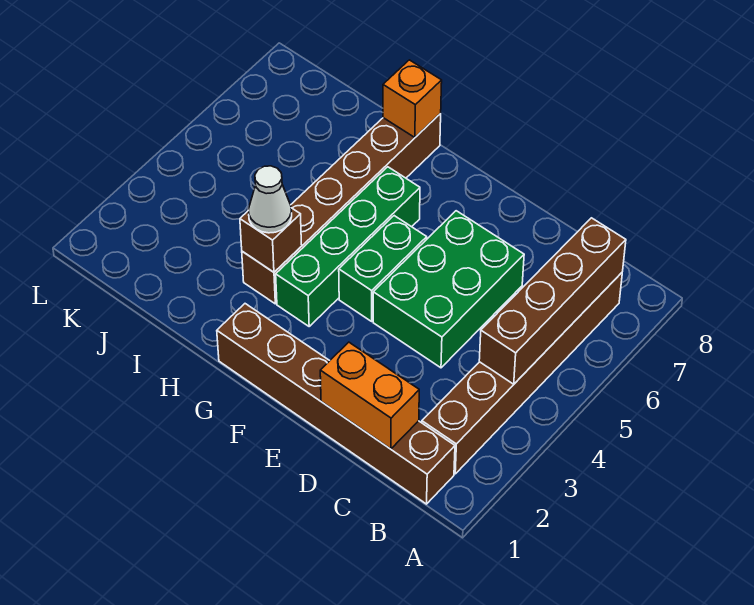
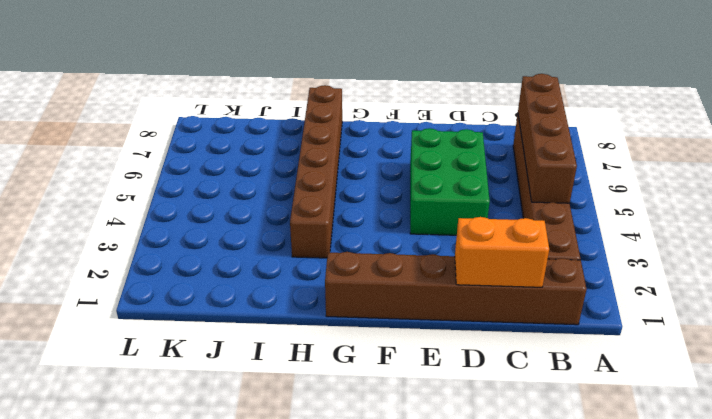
none -> green brick F4:F5 level 1
none -> green brick G3:G6 level 1

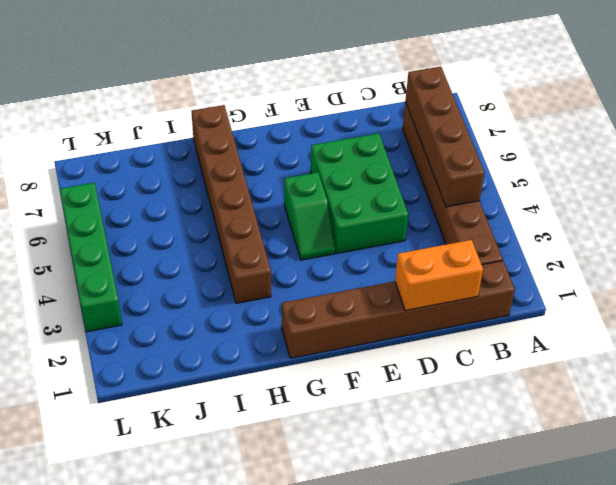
green slope F4:F5 level 1 top 5 -> green brick F4:F5 level 1
green brick L3:L6 level 1 -> green brick G3:G6 level 1
none -> brown brick H3 level 2
none -> orange brick H8 level 2

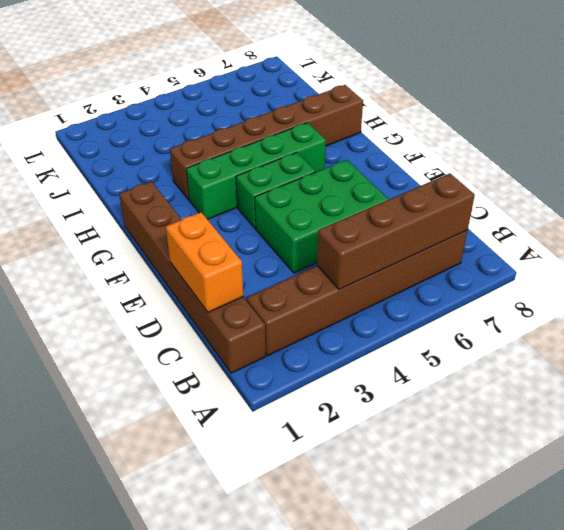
none -> brown brick H3 level 2
none -> orange brick H8 level 2

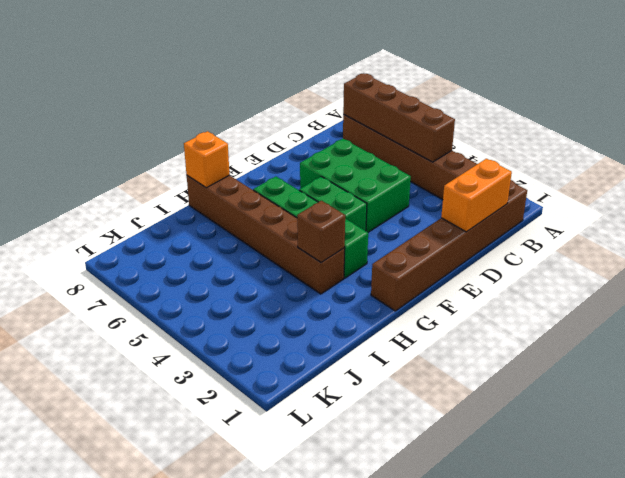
none -> white cone H3 level 3

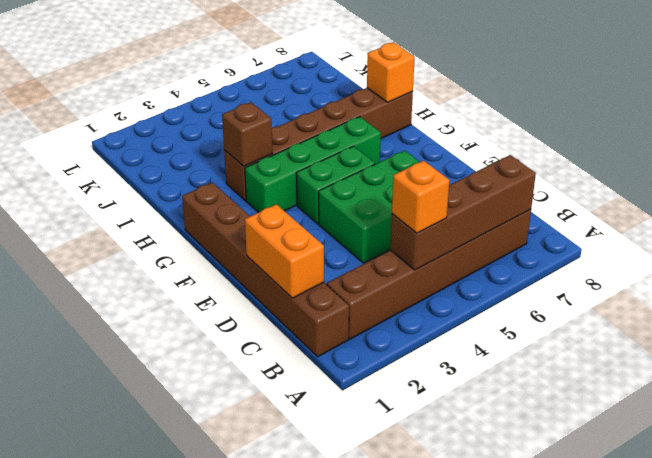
orange brick B4 level 3 -> none
none -> white cone H3 level 3

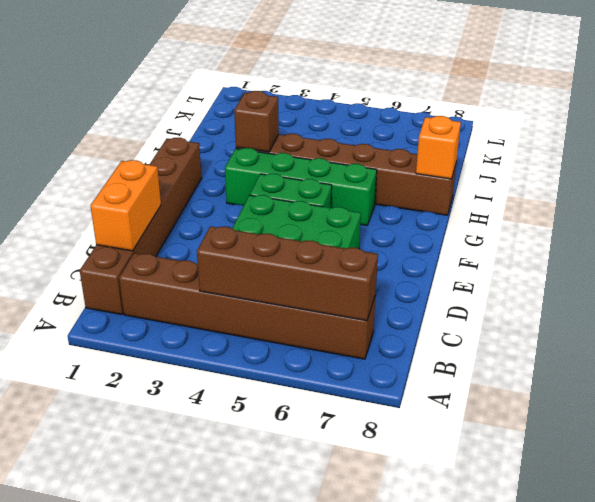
none -> white cone H3 level 3

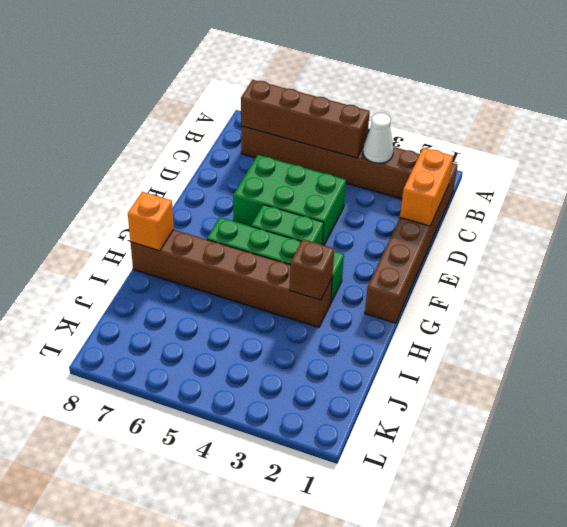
white cone B3 level 2 -> white cone H3 level 3

